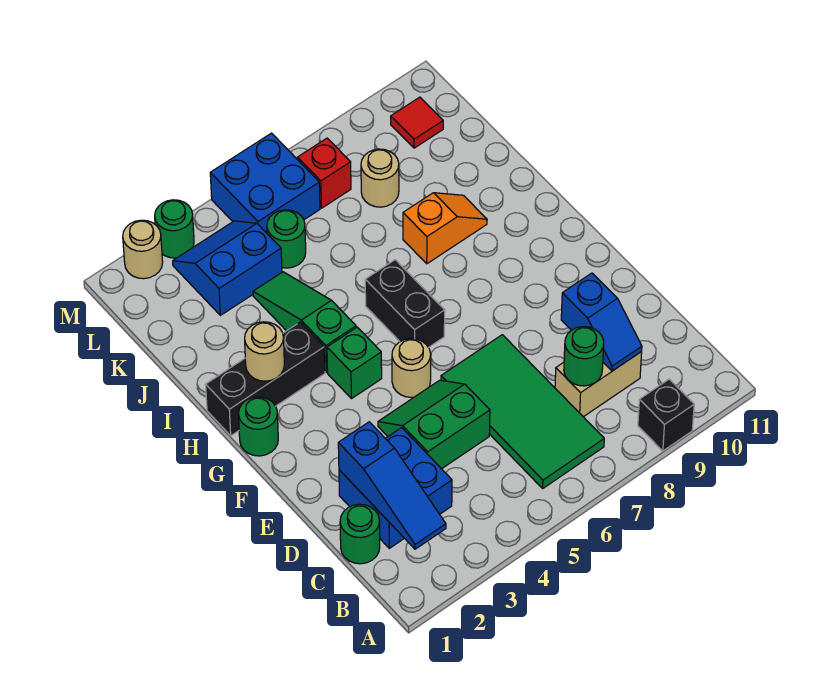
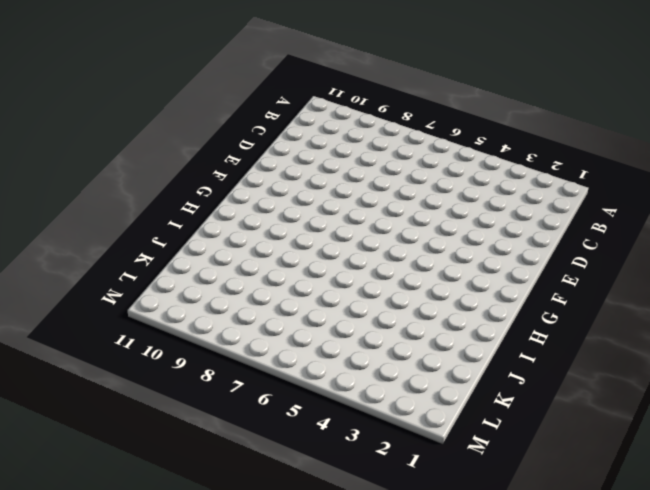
none -> black brick A9 level 1
none -> green tile B6:E7 level 1
none -> green round brick C1 level 1

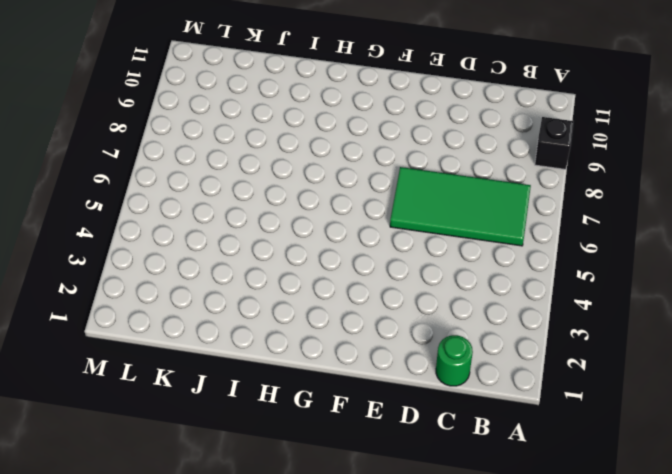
none -> blue brick C2:D3 level 1
none -> tan brick C8:C9 level 1
none -> green slope D4:E5 level 1 top D

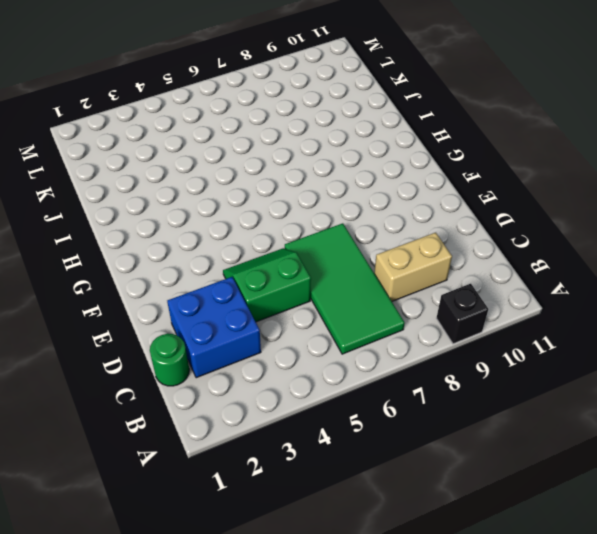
none -> tan round brick F5 level 1
none -> green round brick G1 level 1
none -> green brick G4 level 1

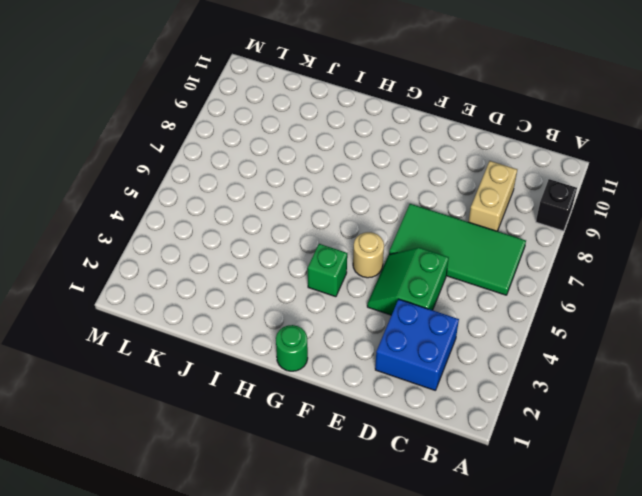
none -> green round brick C1 level 1
none -> black brick G6:H6 level 1
none -> black brick H1:H3 level 1

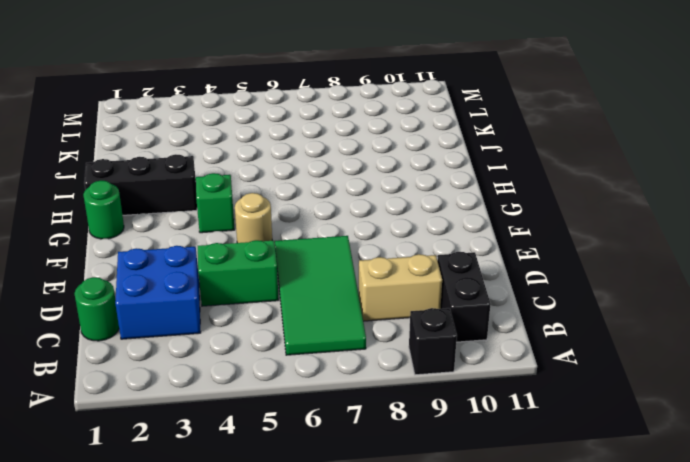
black brick B10:C10 level 1 -> black brick G6:H6 level 1
none -> green slope H4:J4 level 1 top H
none -> orange slope I8:I9 level 1 top 8
none -> blue slope K3:L4 level 1 top K

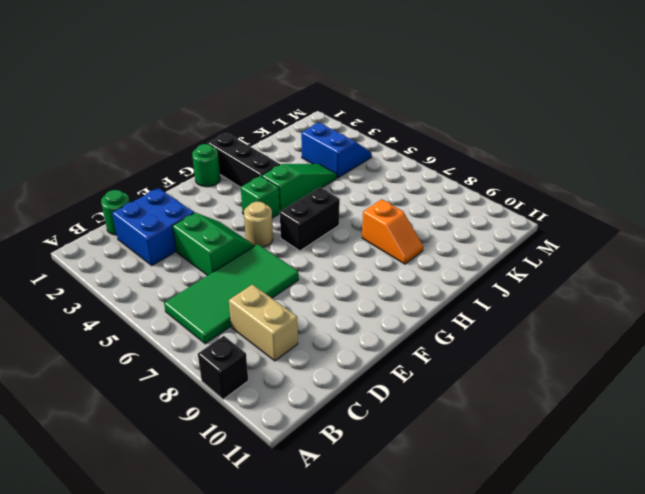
none -> green round brick K5 level 1
none -> tan round brick K8 level 1
none -> blue brick L5:M6 level 1

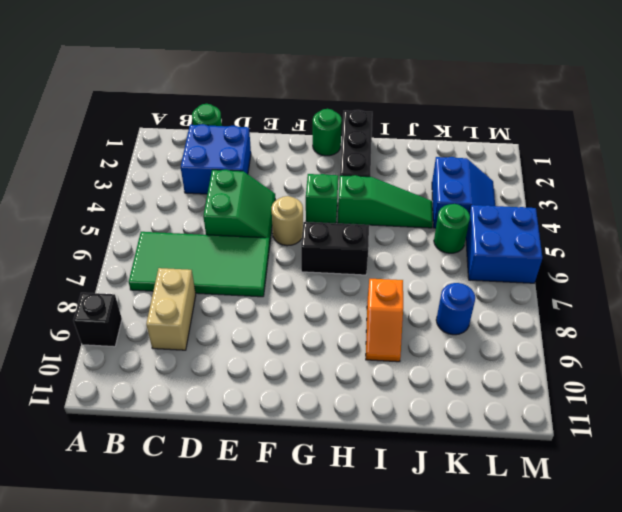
blue round brick K8 level 1 -> tan round brick K8 level 1
none -> red brick L7 level 1
none -> red tile L10 level 1
none -> tan round brick M2 level 1

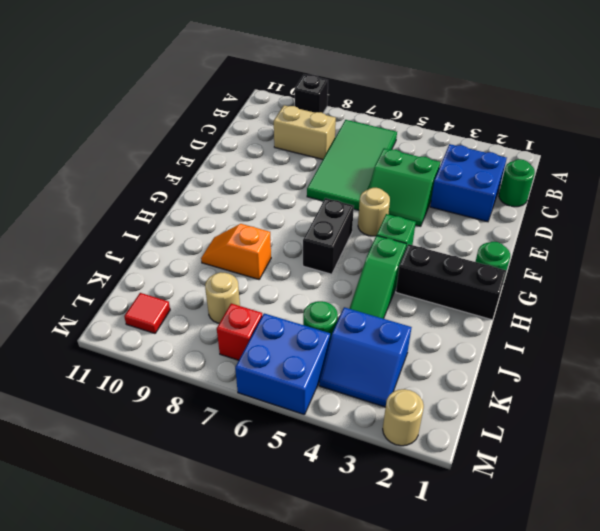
none -> green round brick M3 level 1
none -> blue slope B2:D2 level 2 top D
none -> green round brick C8 level 2

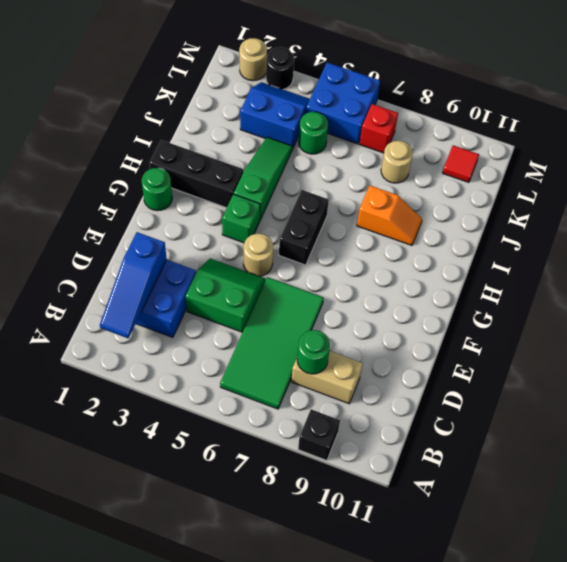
black round brick M3 level 1 -> green round brick M3 level 1
none -> green round brick C1 level 1
none -> blue slope C9:D9 level 2 top D
none -> tan round brick H2 level 2

